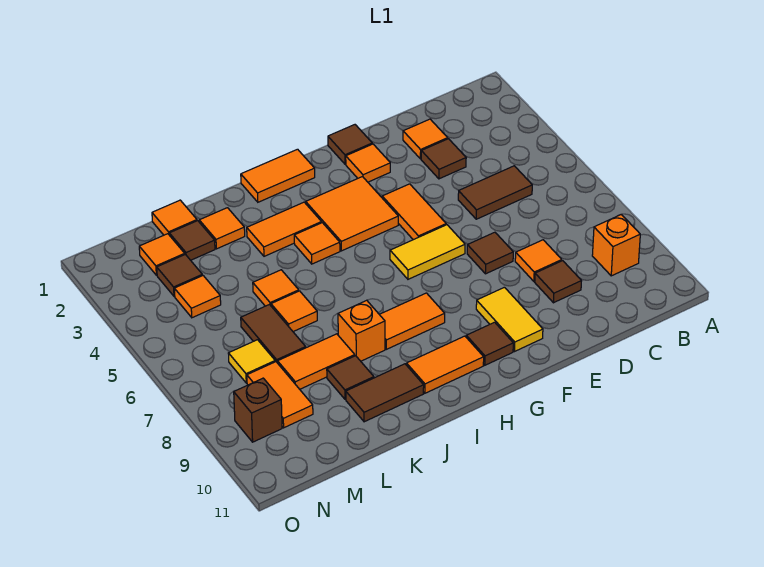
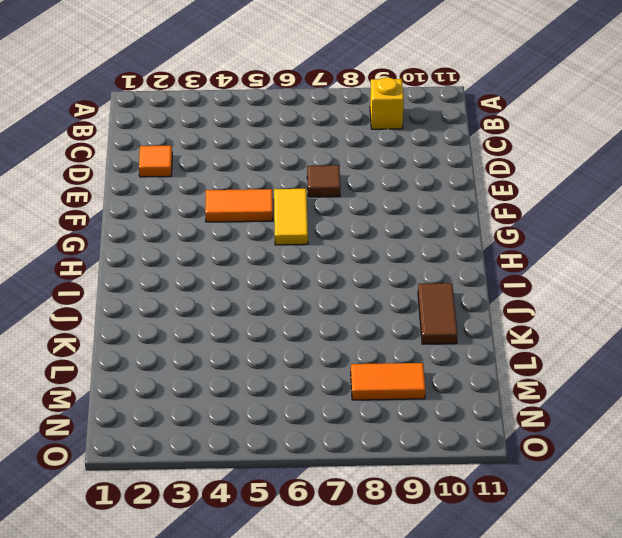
yellow brick B9 level 1 -> orange brick B9 level 1
none -> brown tile C5:D5 level 1
none -> brown tile D3 level 1
none -> orange tile D8 level 1
none -> brown tile D9 level 1

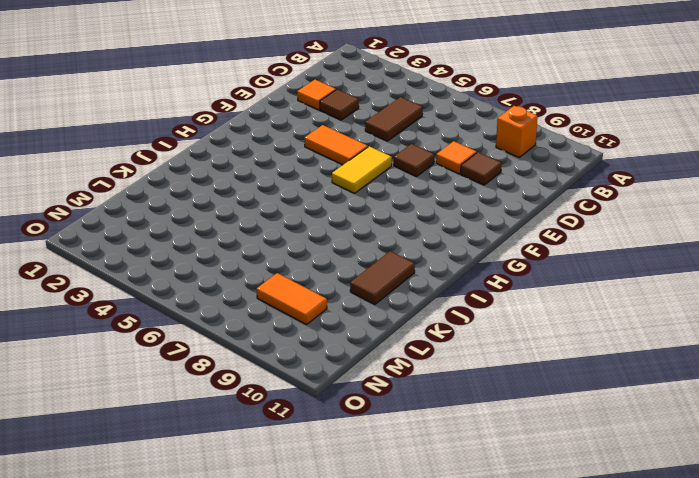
none -> brown tile F1 level 1
none -> orange tile F2 level 1
none -> yellow tile F9:F10 level 1
none -> orange tile G3:H4 level 1

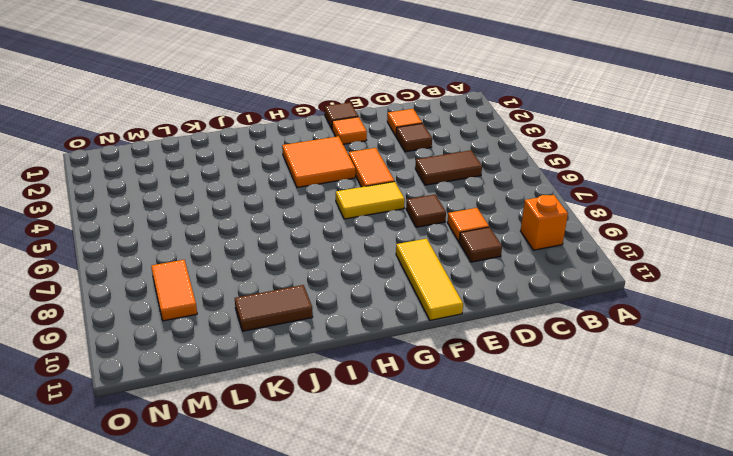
yellow tile F9:F11 level 1 -> yellow tile F9:F10 level 1
none -> brown tile G10 level 1
none -> orange tile H1:I1 level 1
none -> orange tile H8:I8 level 1
none -> orange tile H10:I10 level 1

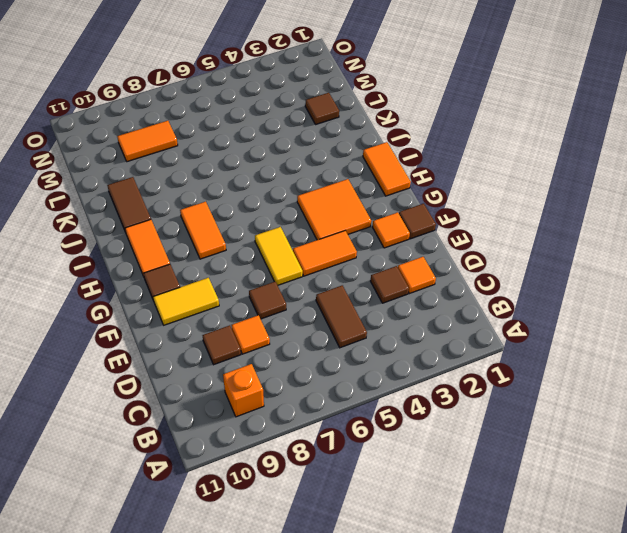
none -> orange tile I3:J3 level 1
none -> orange tile I4 level 1
none -> orange brick J8 level 1
none -> orange tile K2 level 1

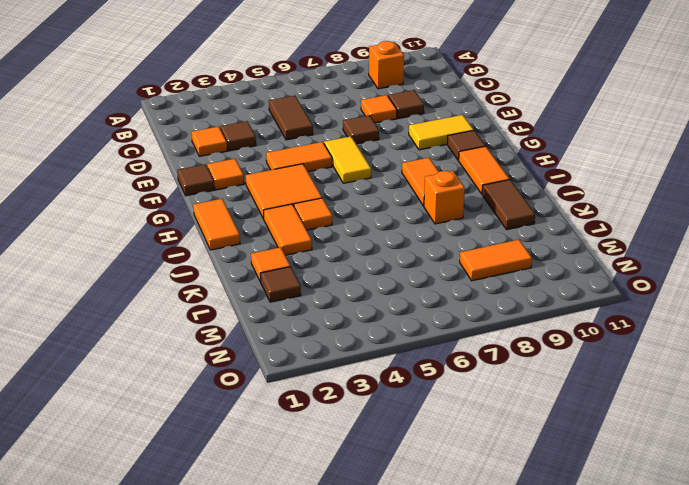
none -> orange tile K5 level 1
none -> orange tile K6 level 1
none -> orange tile K8:L8 level 1
none -> brown tile K9 level 1

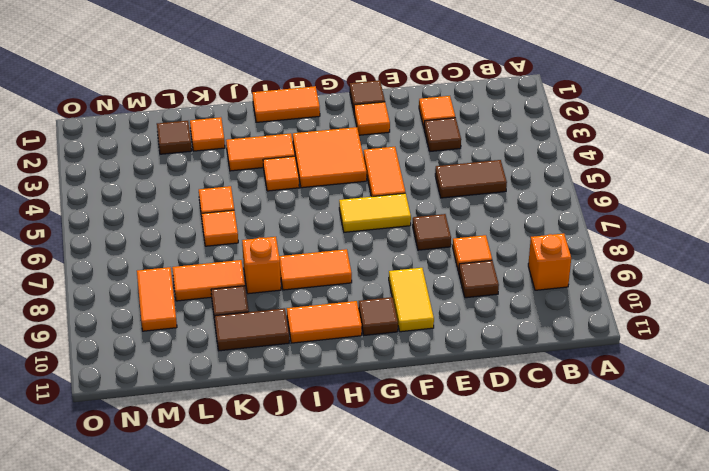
none -> orange tile L1 level 1
none -> brown tile L6:L7 level 1
none -> orange tile M2 level 1
none -> brown tile M3 level 1

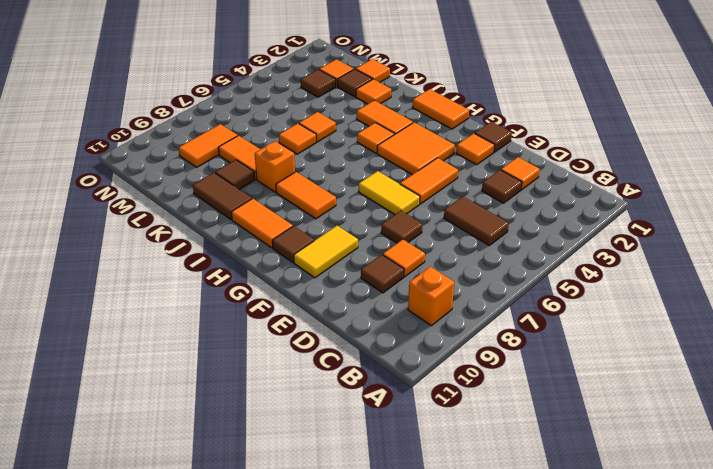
none -> brown tile L6:L7 level 1
none -> orange tile M4 level 1
none -> yellow tile M7 level 1
none -> brown brick N9 level 1

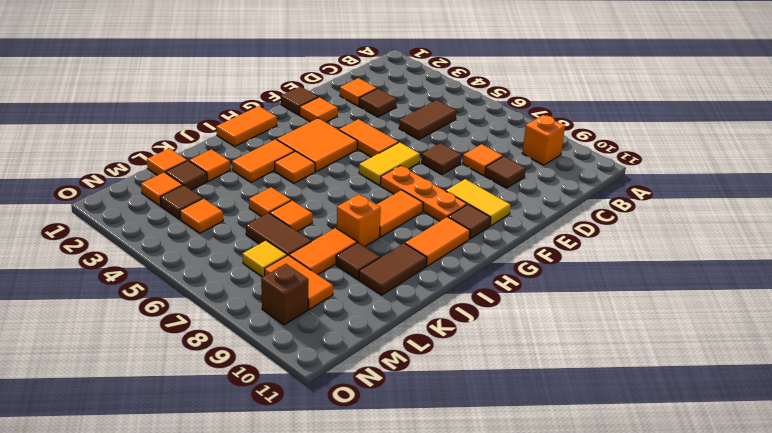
orange plate G7:G9 level 1 -> none

